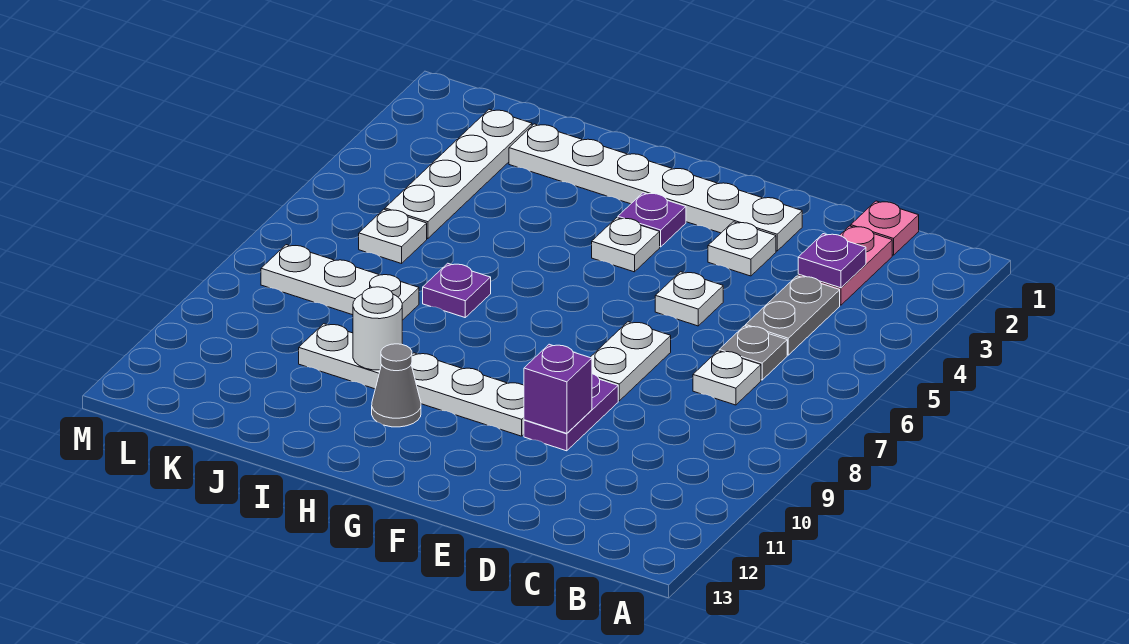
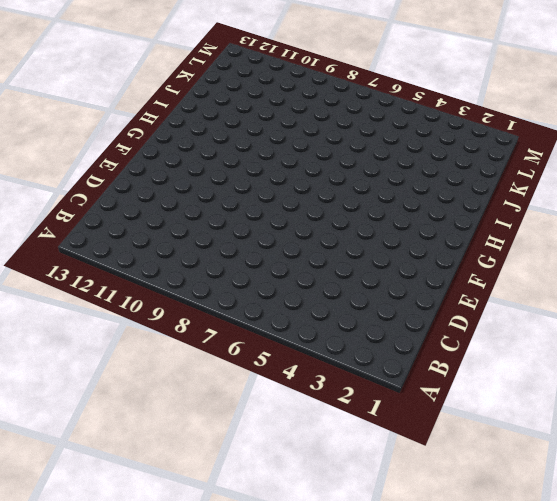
none -> pink plate C1 level 1
none -> pink plate C2:C3 level 1
none -> grey plate C4:C5 level 1

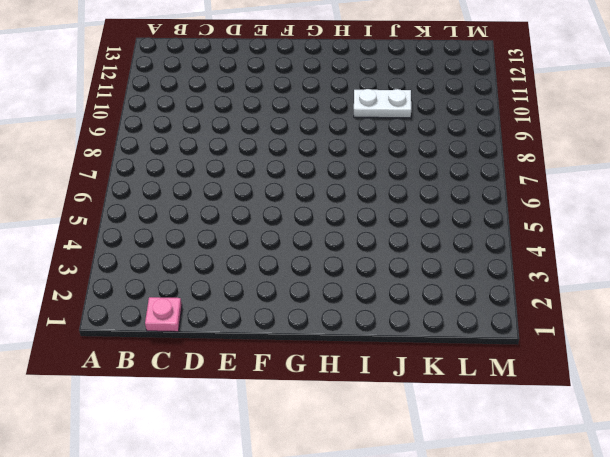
none -> pink plate C2:C3 level 1
none -> grey plate C4:C5 level 1
none -> grey plate C6 level 1

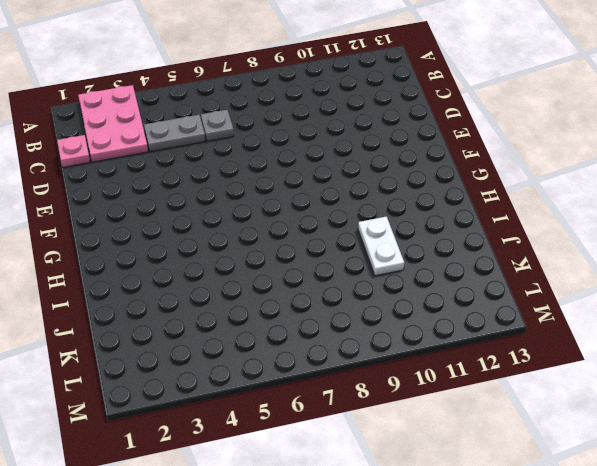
pink plate A2:C3 level 1 -> pink plate C2:C3 level 1
none -> white plate C7 level 1
none -> white plate E2:J2 level 1
none -> white plate E3 level 1

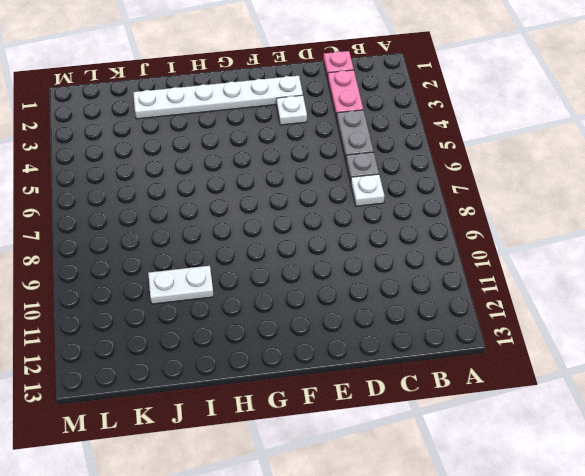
none -> white plate E5 level 1
none -> white plate E7:E8 level 1
none -> purple plate E9:E10 level 1

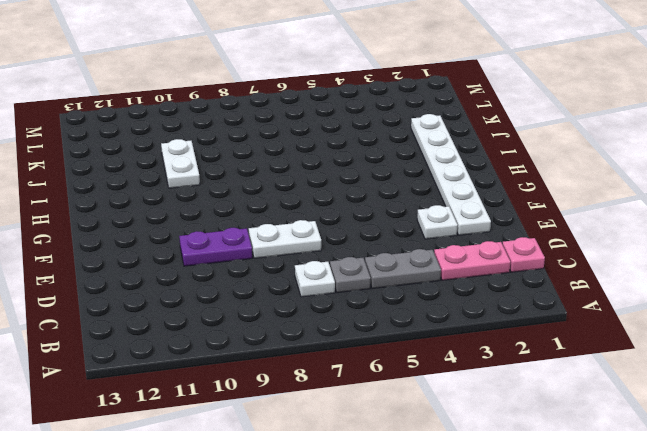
none -> white plate E5 level 1
none -> white plate F10:H10 level 1
none -> purple plate G3 level 1

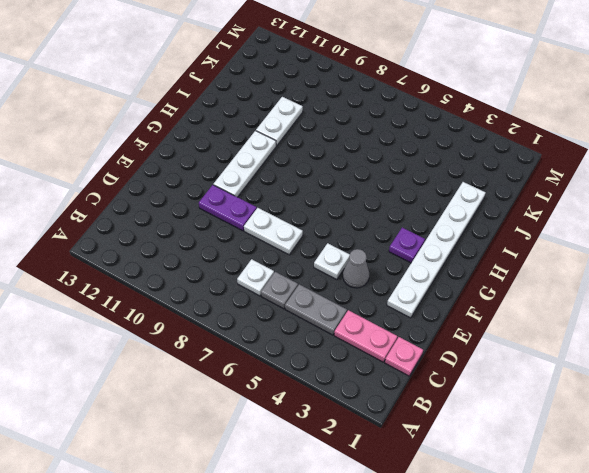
grey cone E4 level 1 -> grey cone H11 level 1
none -> white plate E3 level 1
none -> white plate G4 level 1
none -> purple plate I7 level 1

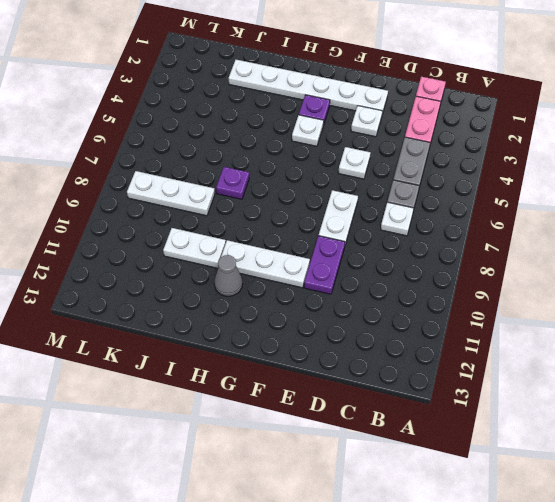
none -> white plate K2:K5 level 1
none -> white plate K6 level 1
none -> purple plate C3 level 2

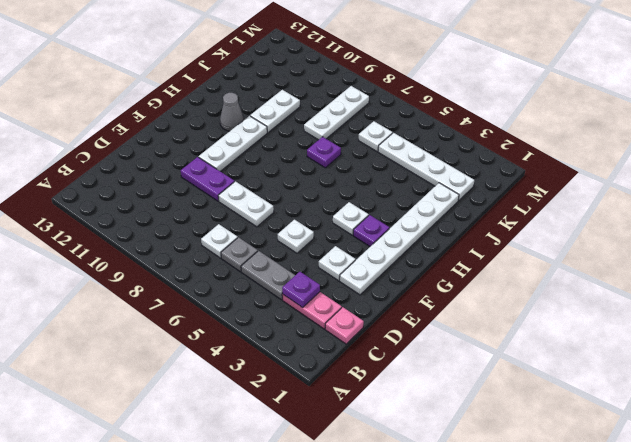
none -> purple brick E10 level 2
none -> white round brick I10 level 2

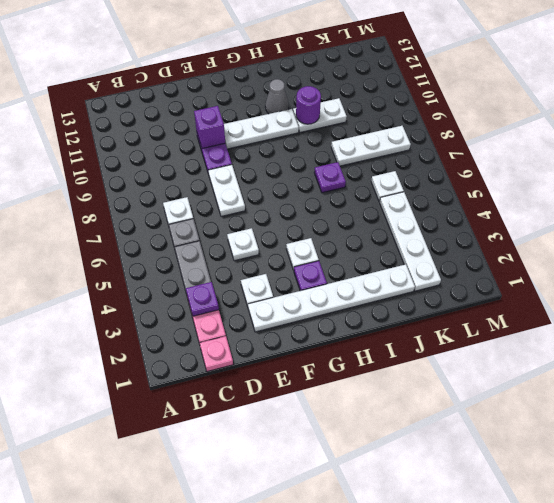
purple round brick I10 level 2 -> white round brick I10 level 2

